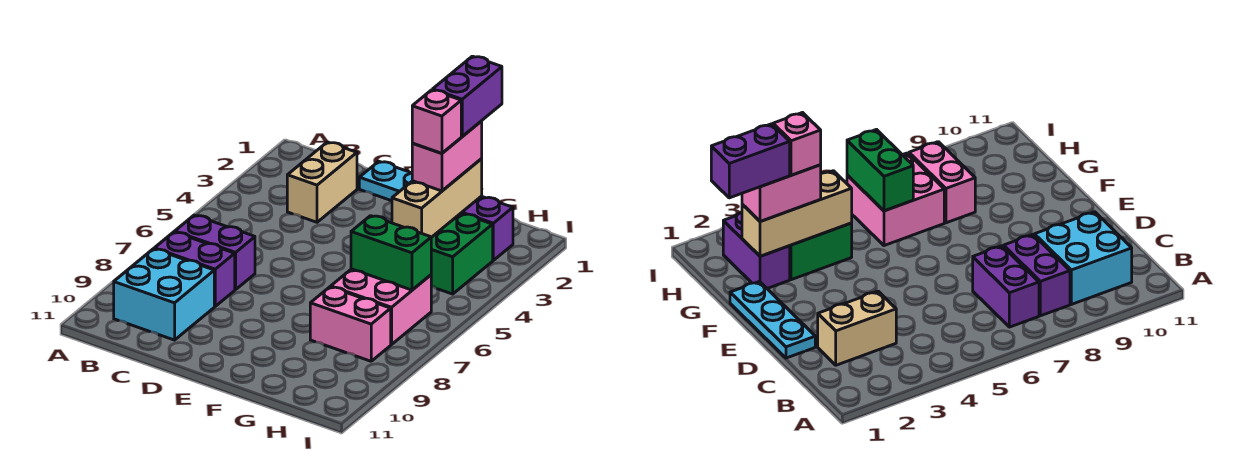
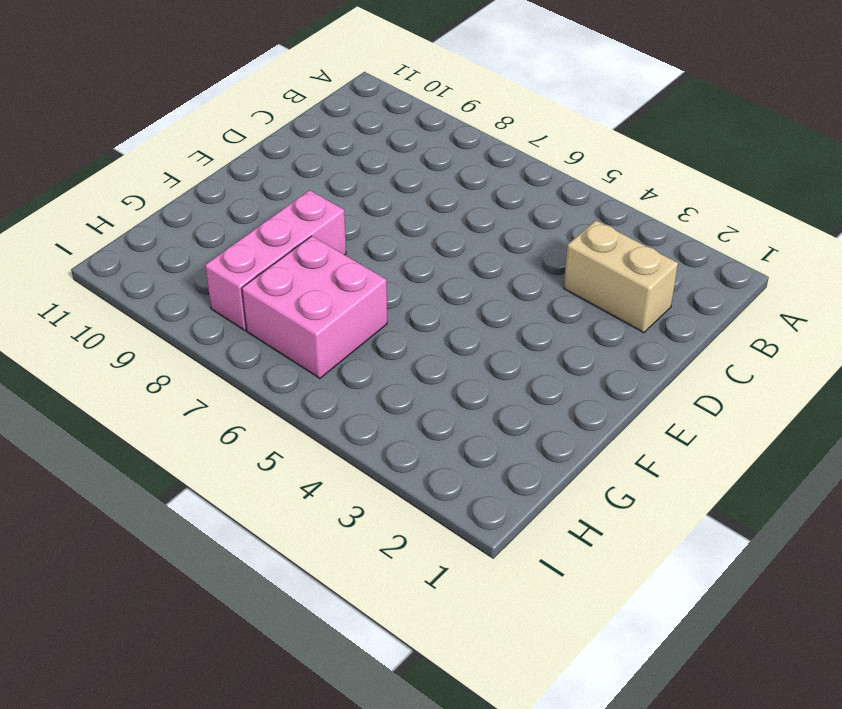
pink brick F8:H8 level 1 -> pink brick G8:H8 level 1
none -> purple brick B7:C7 level 1
none -> purple brick B8:C8 level 1
none -> cyan brick B9:C10 level 1

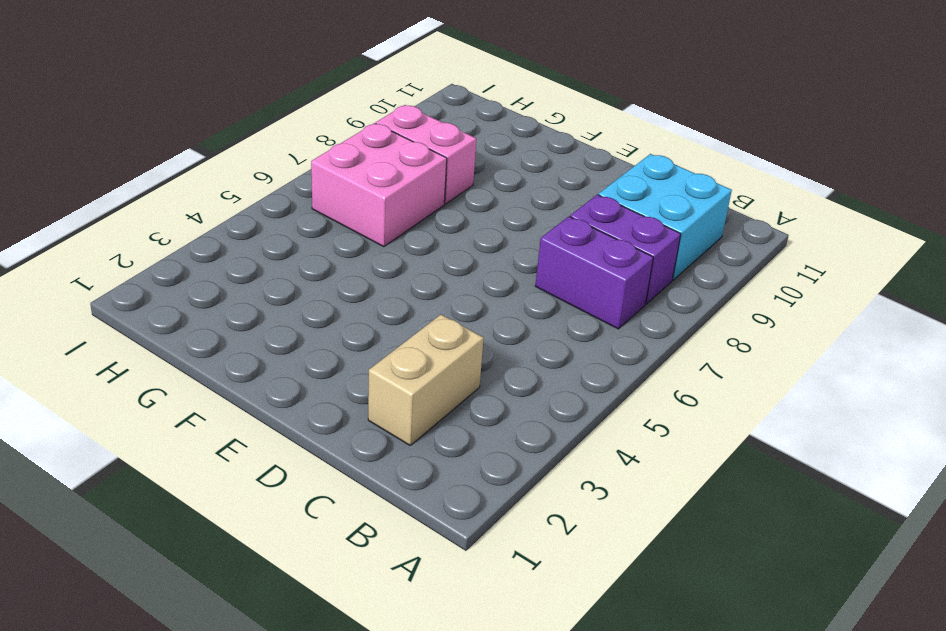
none -> cyan plate D1:F1 level 1
none -> purple brick G2:H2 level 1
none -> green brick G3:H4 level 1

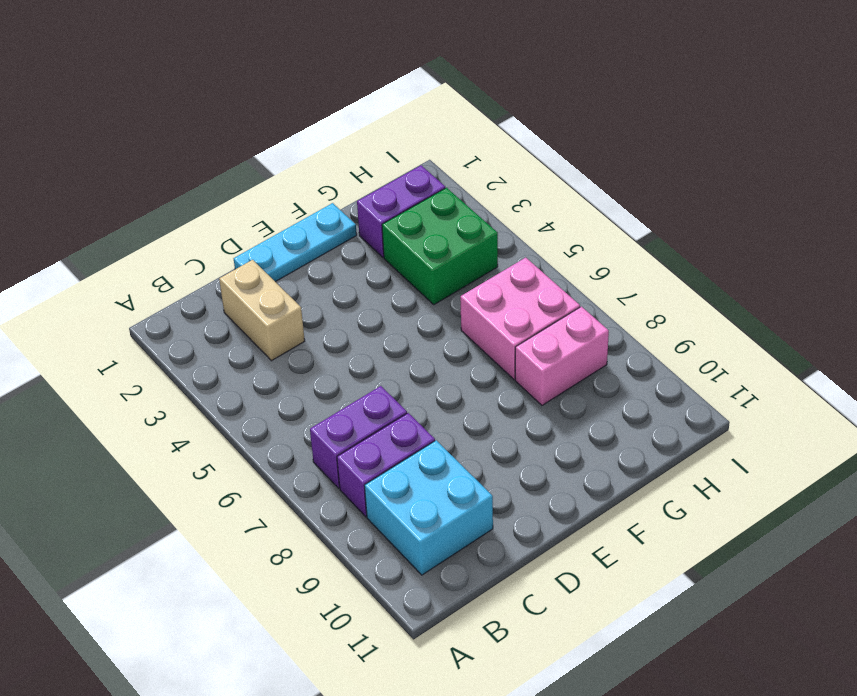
none -> tan brick G2:G4 level 2
none -> green brick G6:H6 level 2
none -> pink brick G2:G3 level 3

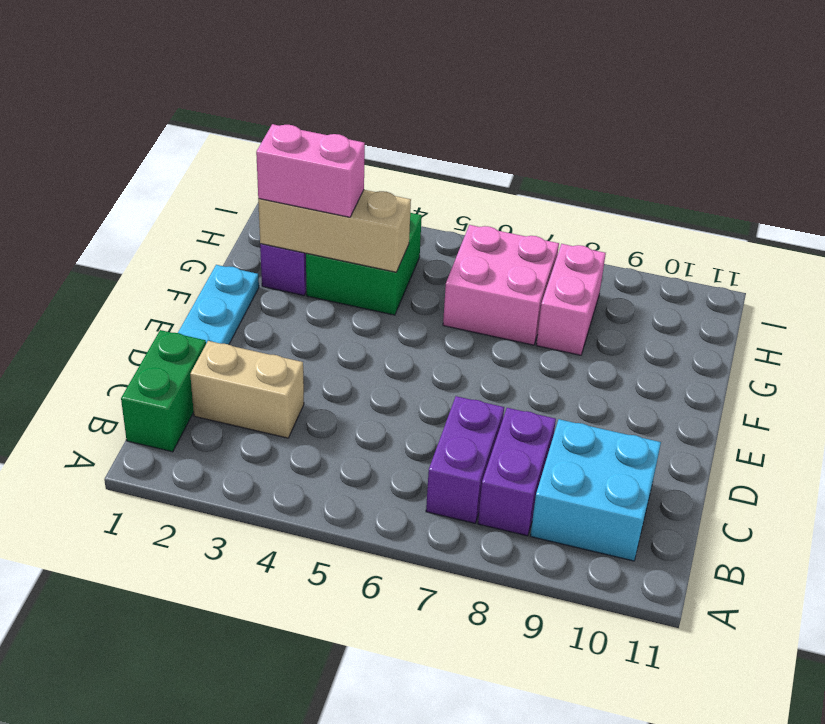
green brick B1:C1 level 1 -> green brick G6:H6 level 2
none -> purple brick G1:G2 level 4
none -> pink brick G3 level 4

